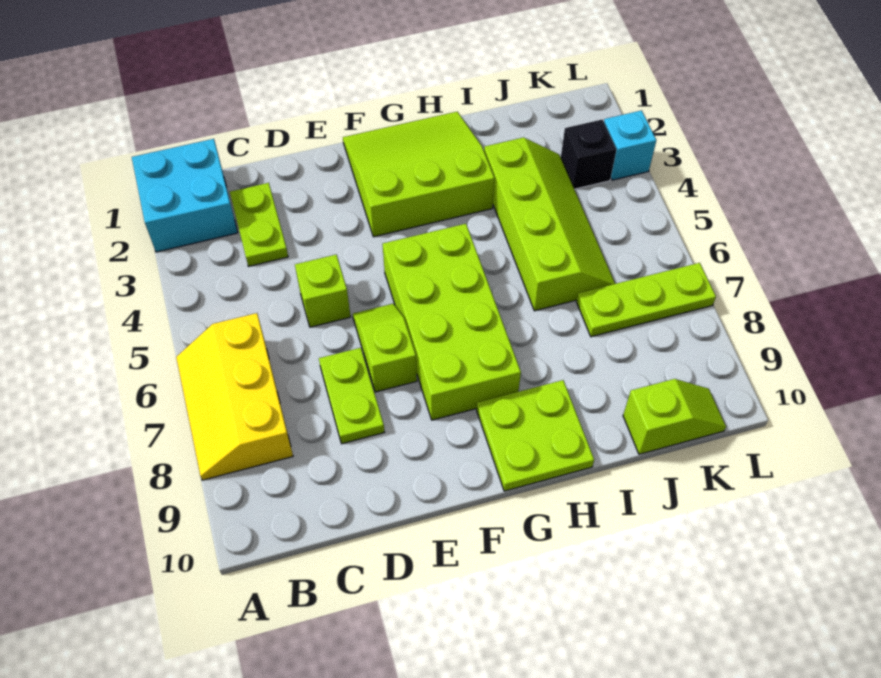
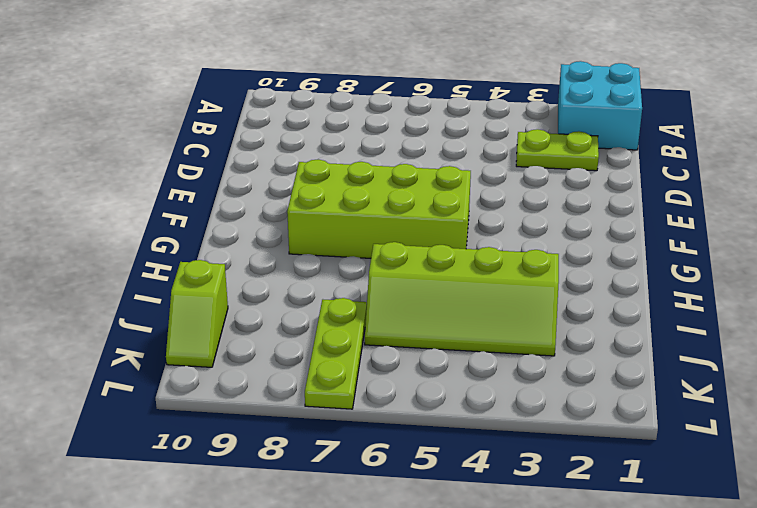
none -> yellow slope A6:B8 level 1 top B
none -> lime brick D5 level 1
none -> lime plate D7:D8 level 1

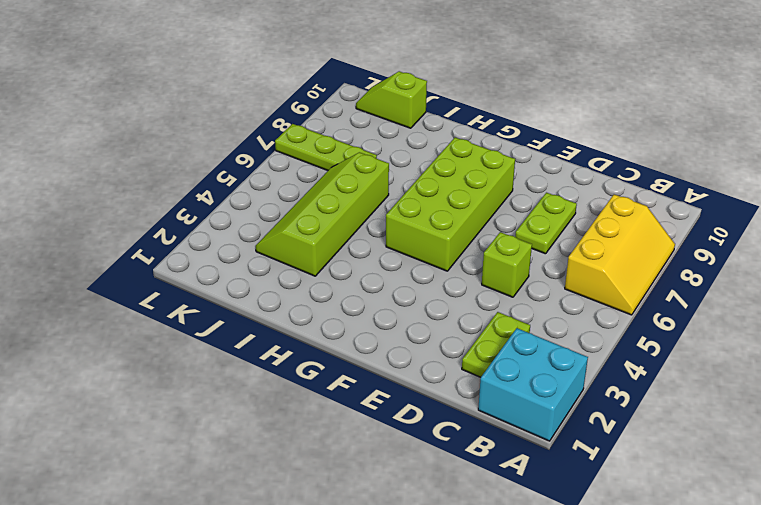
none -> lime slope E6:E7 level 1 top 7
none -> lime slope F1:H3 level 1 top 3
none -> lime plate G9:H10 level 1

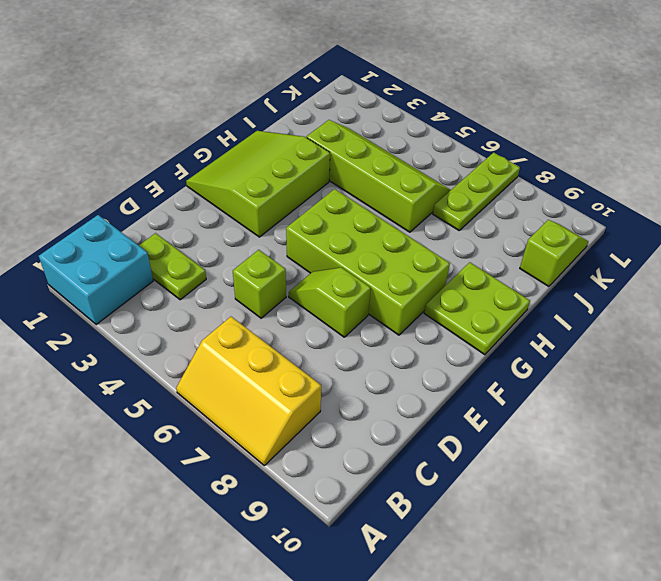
none -> lime plate D7:D8 level 1
none -> black brick K3 level 1
none -> cyan brick L3 level 1

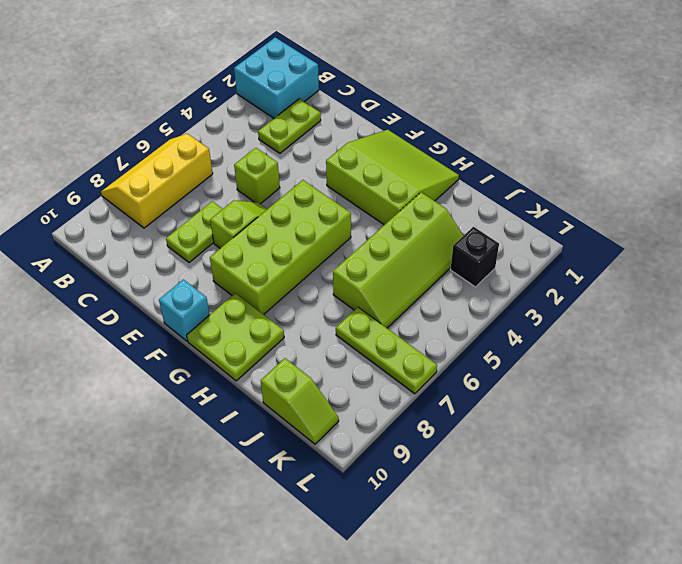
cyan brick F10 level 1 -> cyan brick L3 level 1

